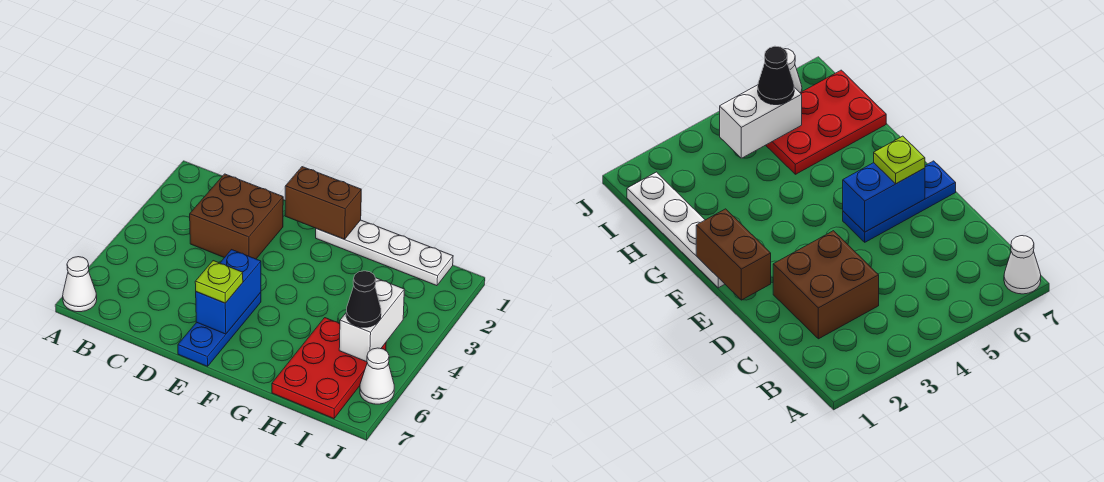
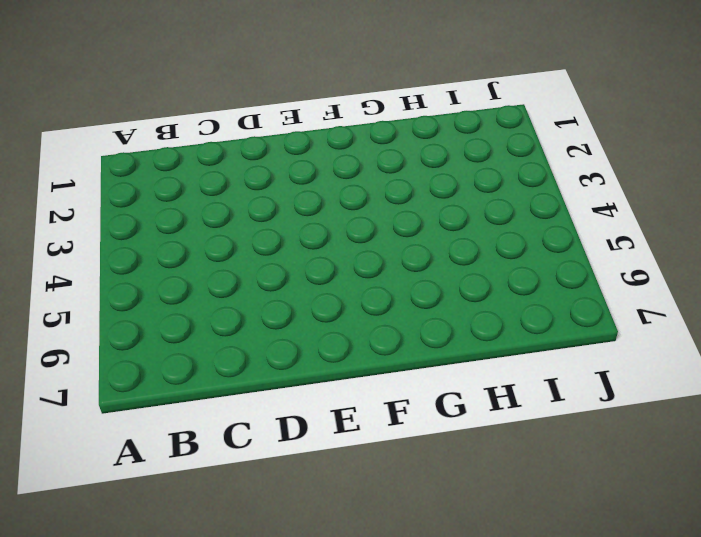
none -> white cone A7 level 1
none -> brown brick C2:D3 level 1

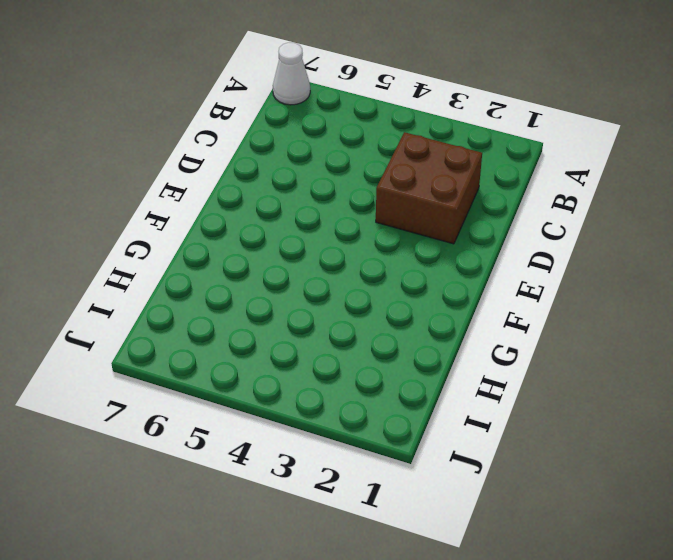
none -> blue plate E5:E7 level 1
none -> white plate F1:I1 level 1

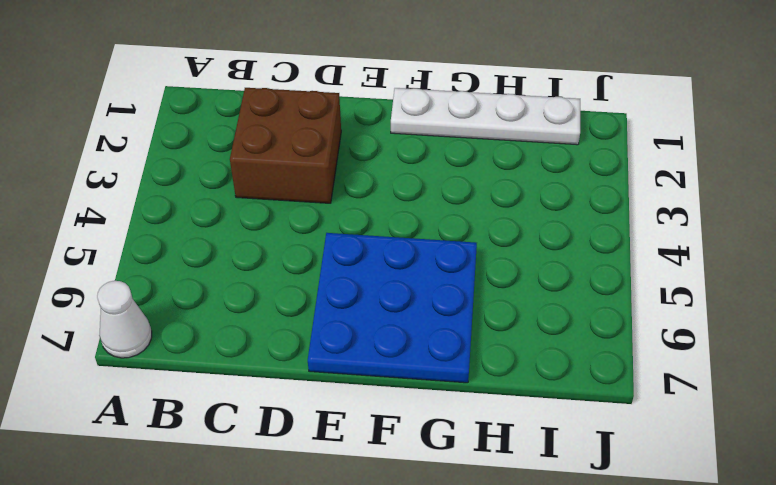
blue plate E5:G7 level 1 -> blue plate E5:E7 level 1
none -> red plate H5:I7 level 1
none -> white cone J6 level 1

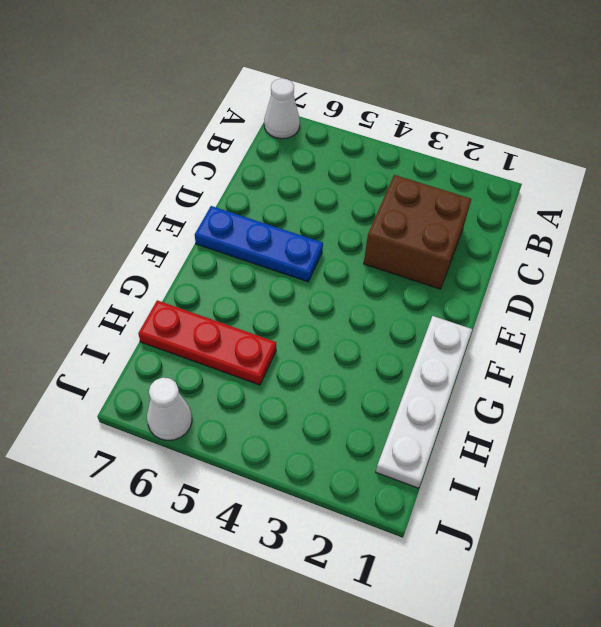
red plate H5:H7 level 1 -> red plate H5:I7 level 1
none -> brown brick E1:F1 level 2
none -> blue brick E5:E6 level 2

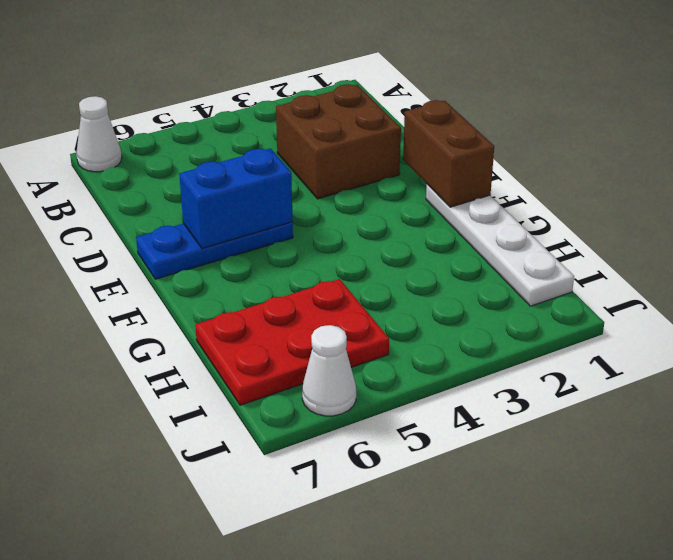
none -> white brick I4:I5 level 2
none -> lime plate E6 level 3

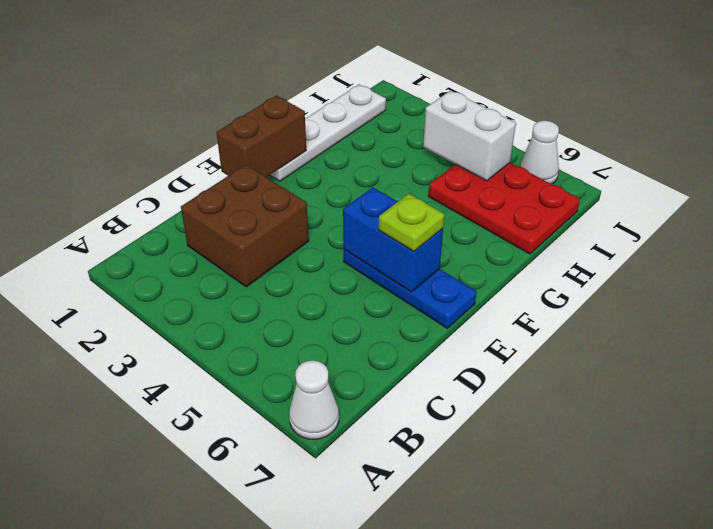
none -> black cone I5 level 3

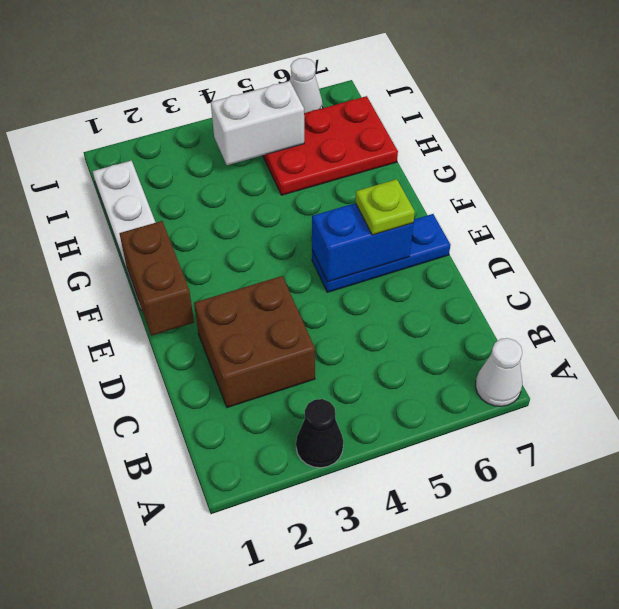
black cone A3 level 1 -> black cone I5 level 3

